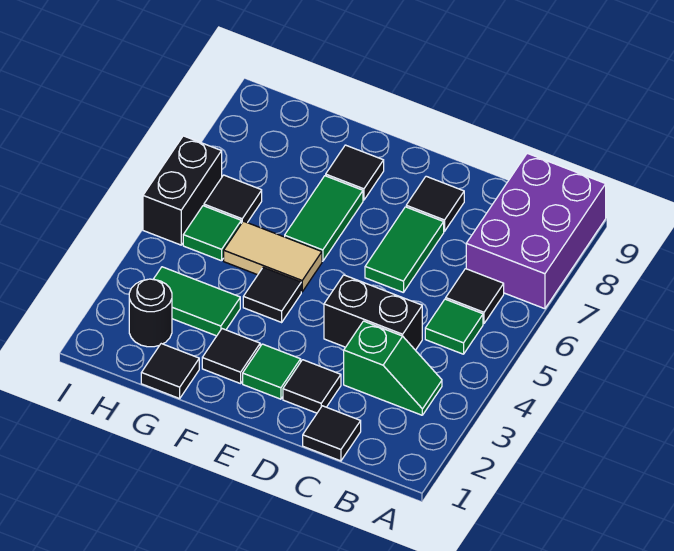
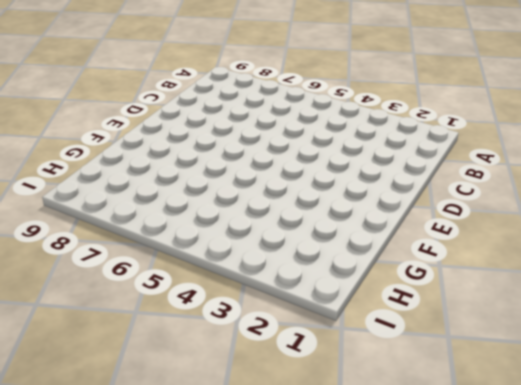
none -> purple brick A7:B9 level 1
none -> green slope B3:C3 level 1 top C
none -> green tile B5 level 1

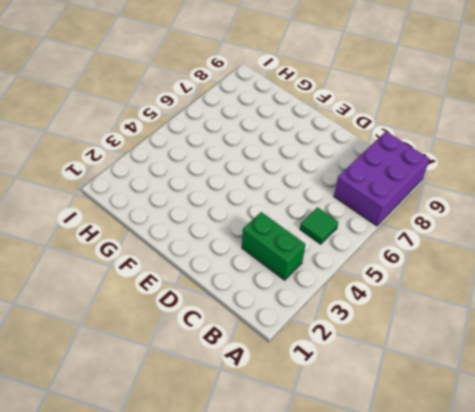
green brick B3:C3 level 1 -> green slope B3:C3 level 1 top C
none -> black tile B6 level 1
none -> black tile C1 level 1
none -> black brick C4:D4 level 1

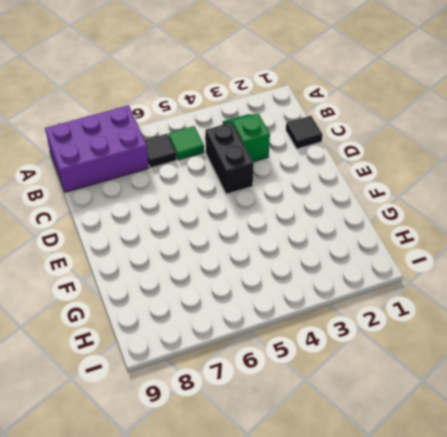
none -> black tile D2 level 1
none -> green tile D6:D7 level 1
none -> black tile D8 level 1

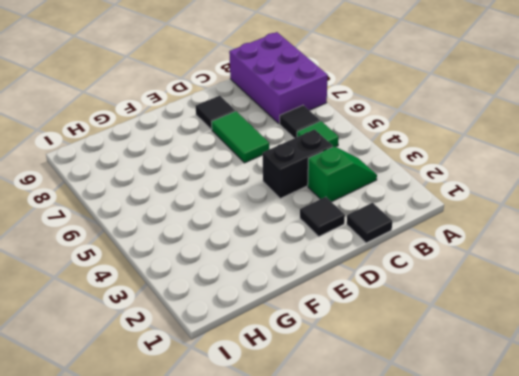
none -> green tile E2 level 1
none -> black tile F2 level 1
none -> black tile F4 level 1

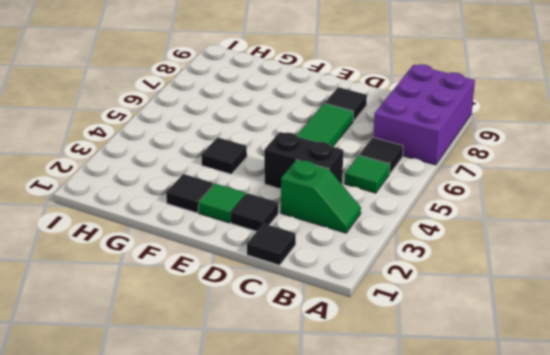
none -> tan tile F5:G5 level 1
none -> green tile F6:F7 level 1
none -> black tile F8 level 1

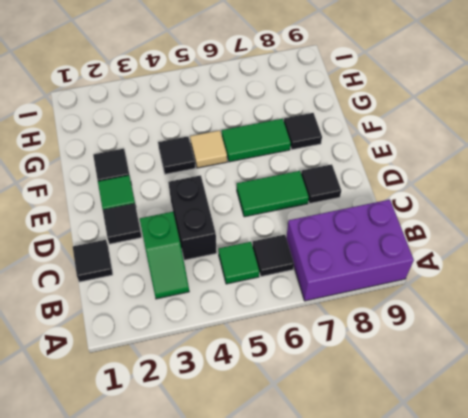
tan tile F5 level 1 -> tan tile F5:G5 level 1
none -> black tile G1 level 1
none -> green tile G3:H3 level 1
none -> black round brick H2 level 1

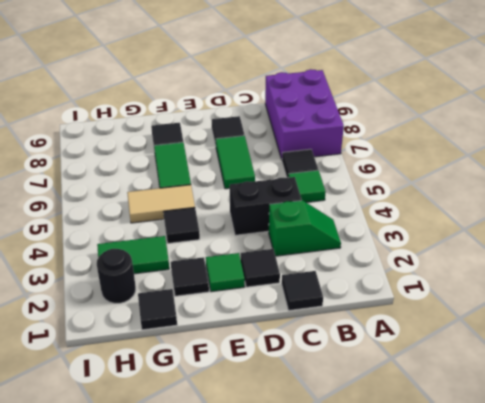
none -> green tile H5 level 1
none -> black tile H6 level 1
none -> black brick I5:I6 level 1

